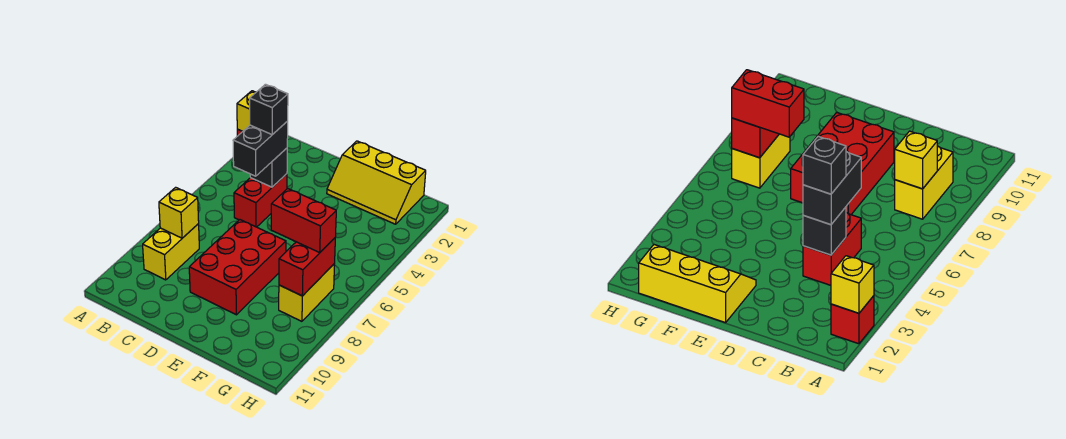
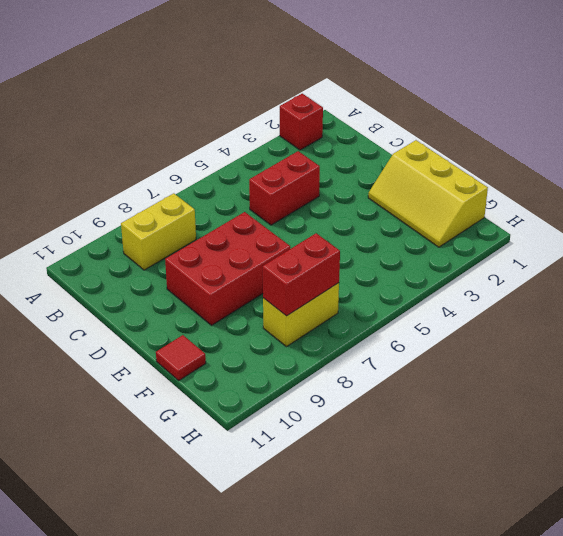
red tile F11 level 1 -> none
none -> yellow brick A2 level 2
none -> yellow brick B8 level 2
none -> black brick C4 level 2

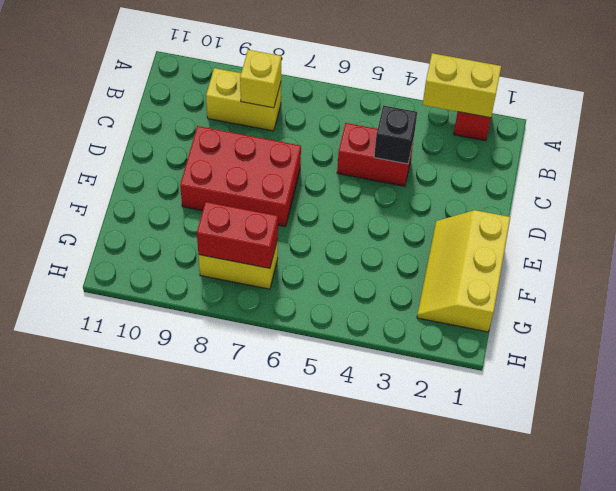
yellow brick A2:A3 level 2 -> yellow brick A2 level 2
none -> black brick C4:C5 level 3
none -> red brick F7:G7 level 3
none -> black brick C4 level 4

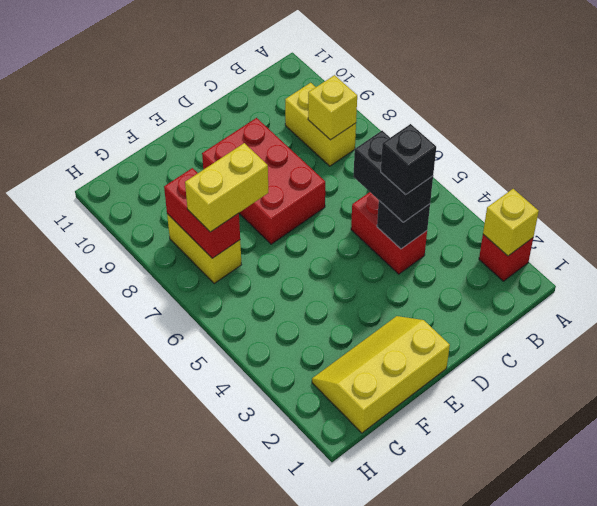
yellow brick F7:G7 level 3 -> red brick F7:G7 level 3

